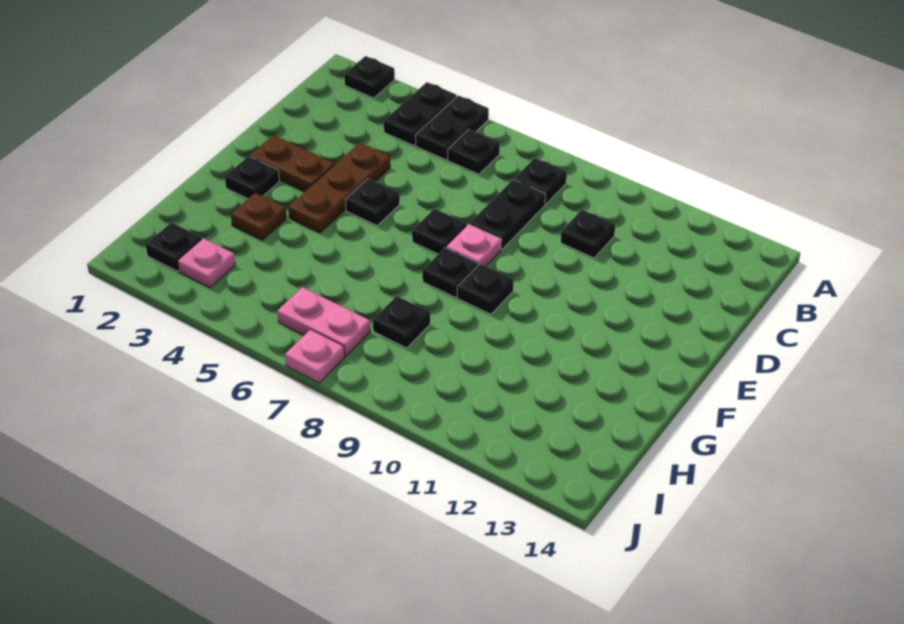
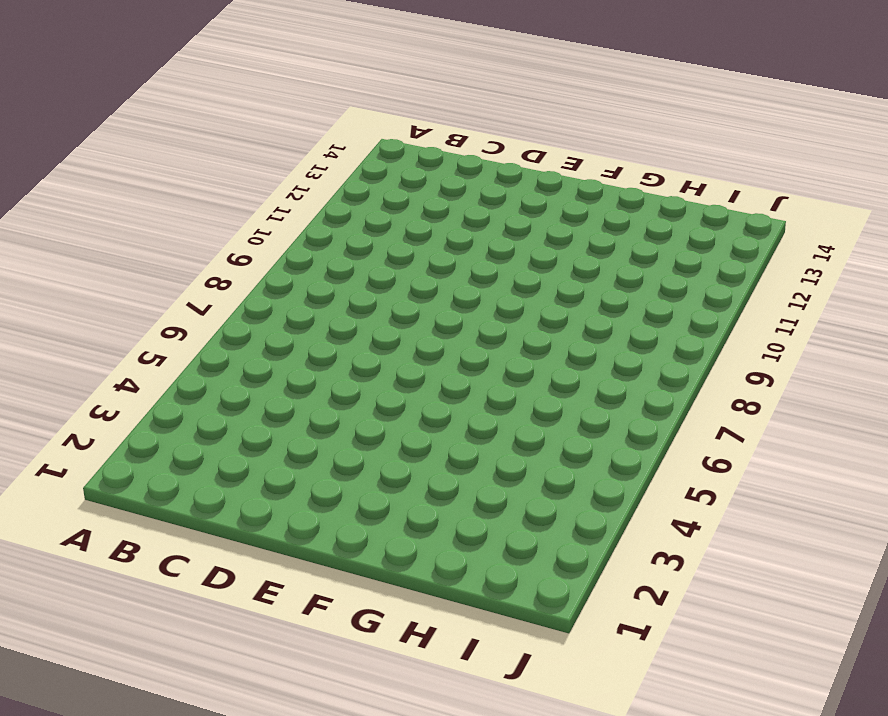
none -> black plate A2 level 1
none -> black plate A4:B4 level 1
none -> black plate A5:B5 level 1

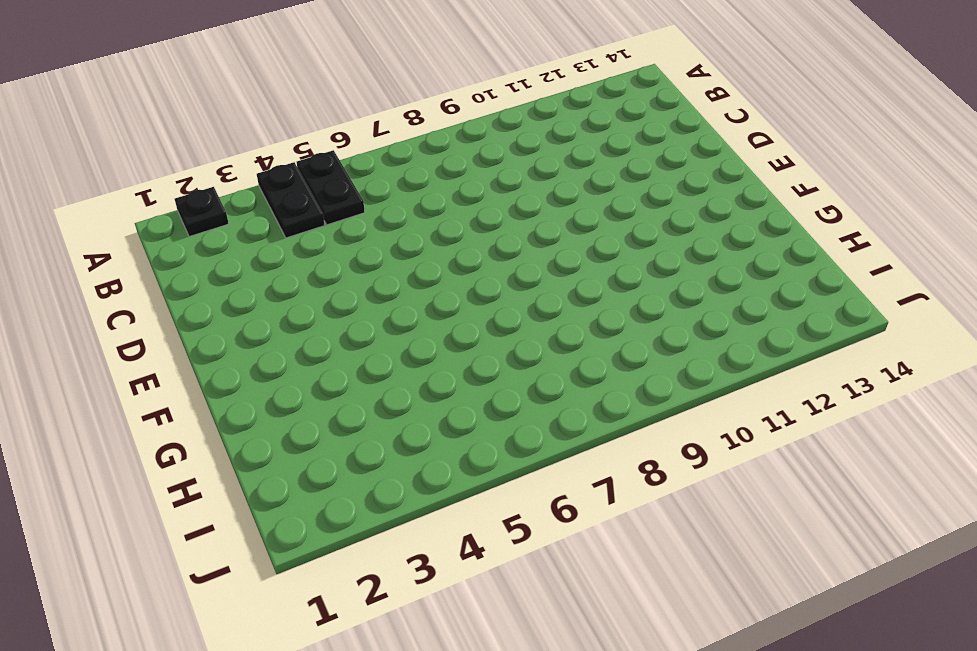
none -> black plate B6 level 1
none -> black plate B8 level 1
none -> black plate C8:D8 level 1

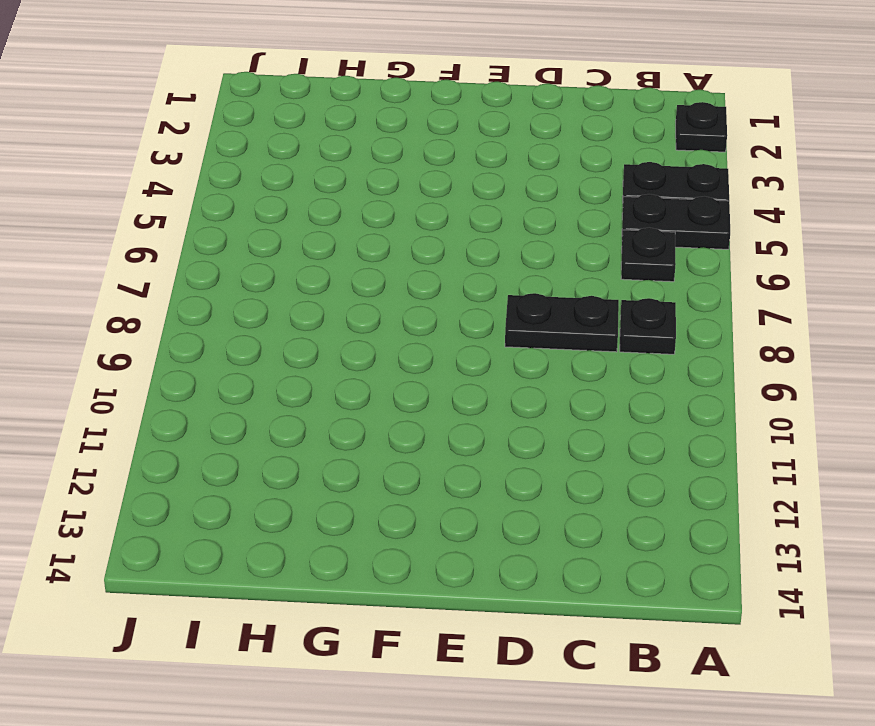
none -> black plate C10 level 1
none -> brown plate D4:F4 level 1
none -> brown plate E2:E3 level 1

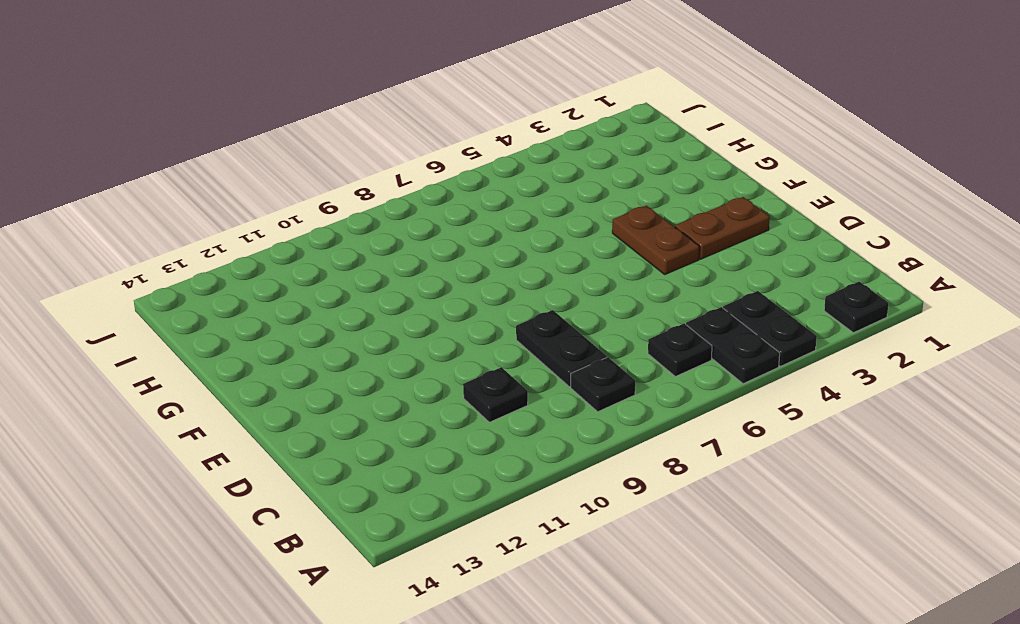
brown plate E4:F4 level 1 -> brown plate D4:F4 level 1
none -> black plate E5 level 1
none -> black plate E7 level 1
none -> pink plate E8 level 1

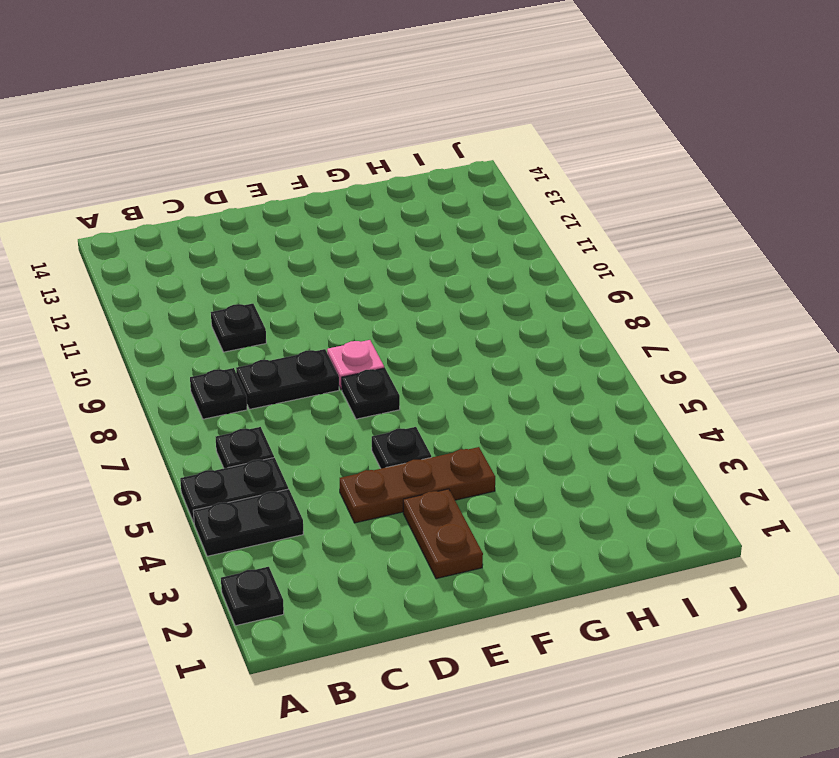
none -> black plate F2 level 1
none -> black plate F8 level 1
none -> black plate F9 level 1

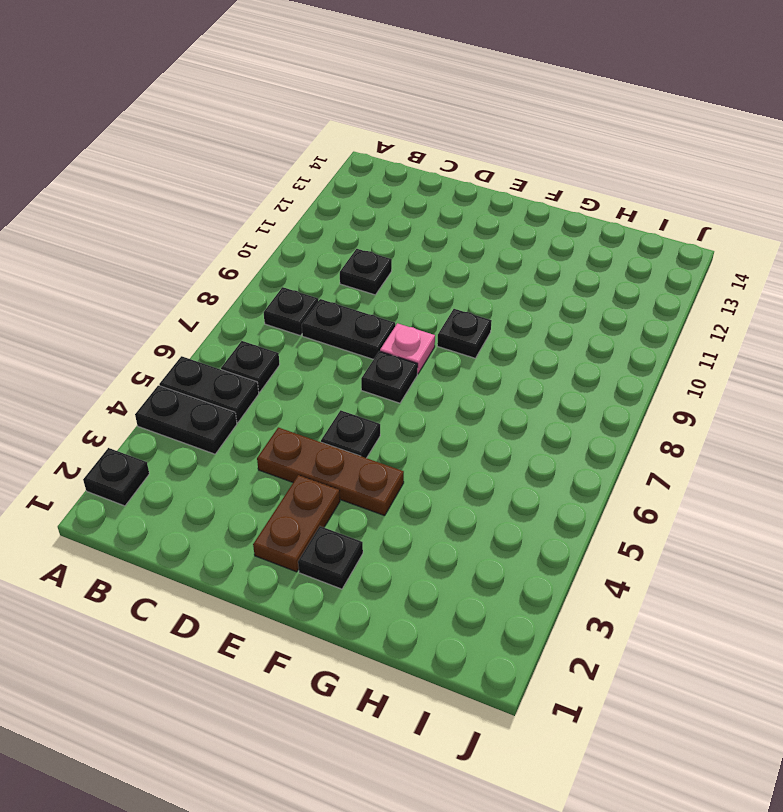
none -> black plate F8 level 1
none -> brown plate G3 level 1
none -> black plate H8 level 1

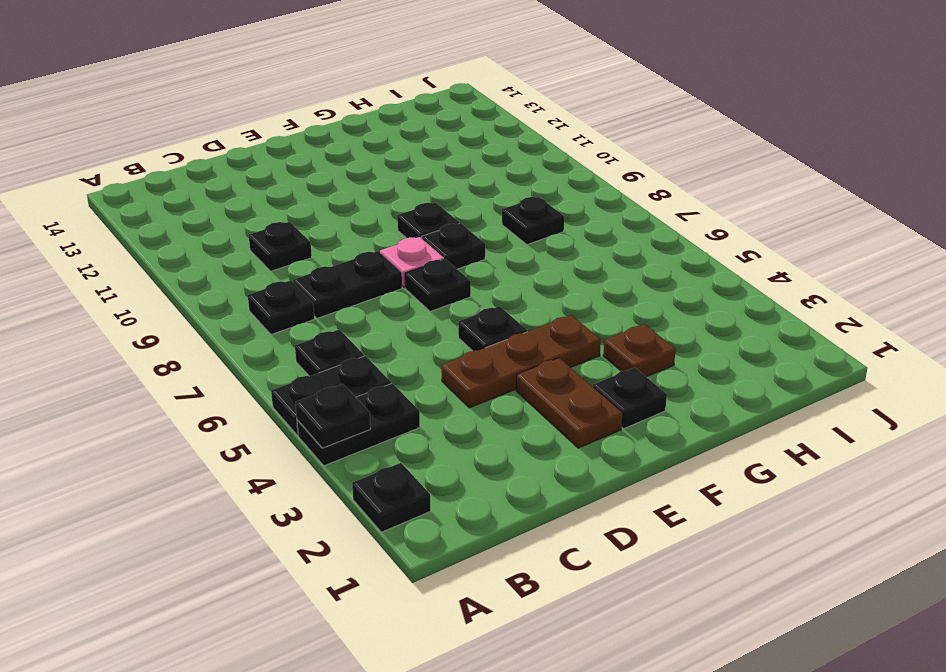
black plate A4 level 2 -> black plate I2 level 1
none -> pink plate I3 level 1
none -> pink plate I6:I7 level 1
none -> pink plate J7 level 1

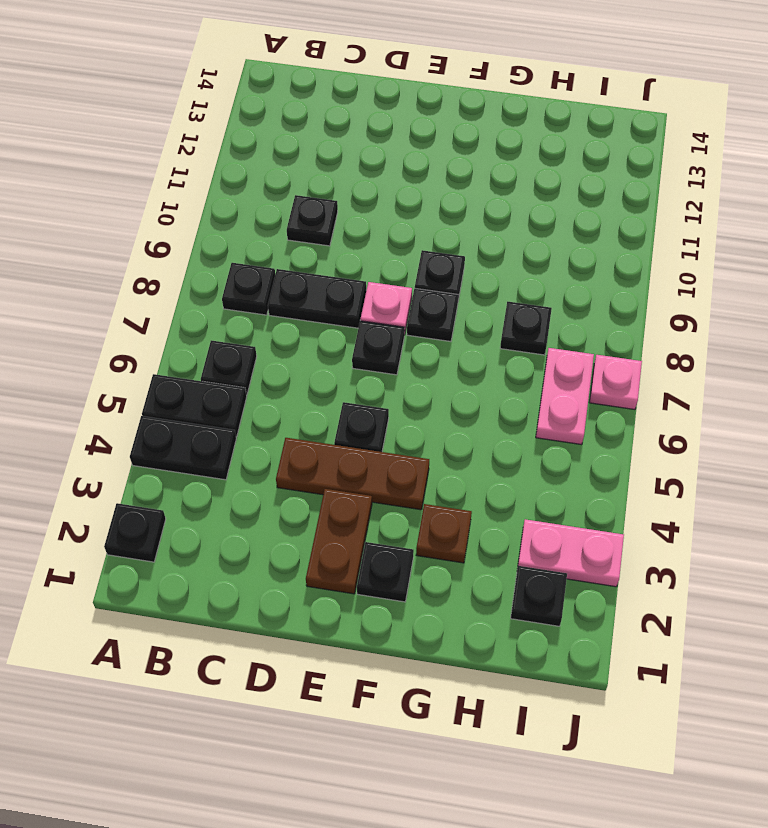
pink plate I3:J3 level 1 -> pink plate I3 level 1

